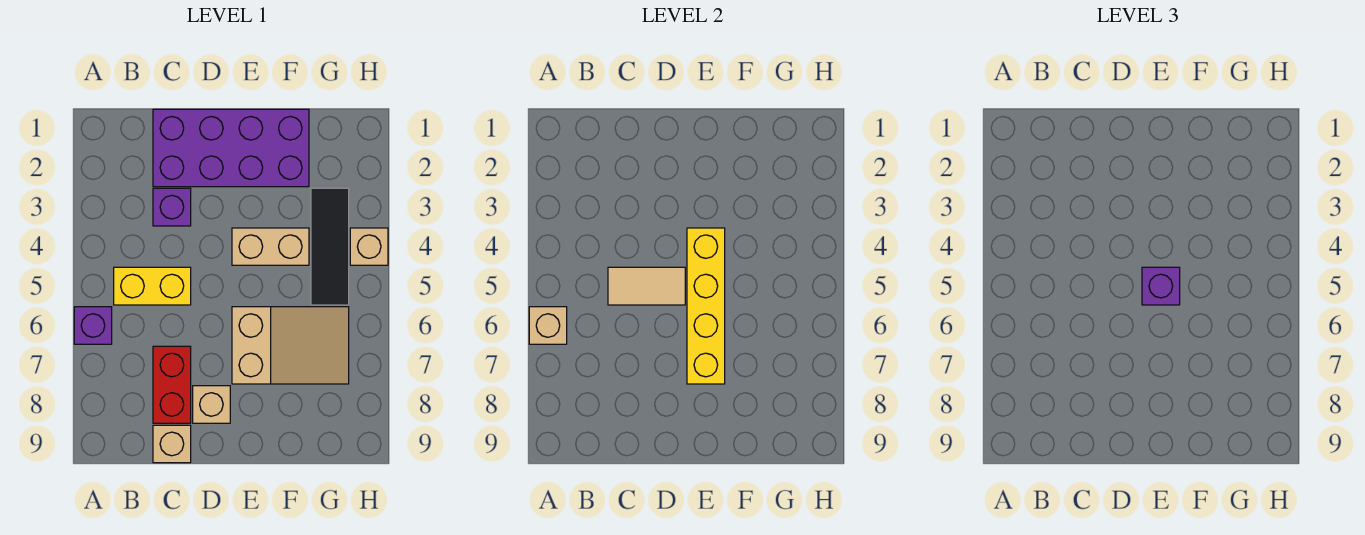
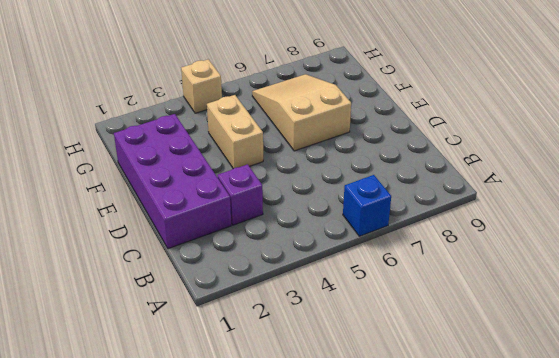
blue brick A6 level 1 -> purple brick A6 level 1
none -> yellow brick B5:C5 level 1
none -> red brick C7:C8 level 1
none -> tan brick C9 level 1

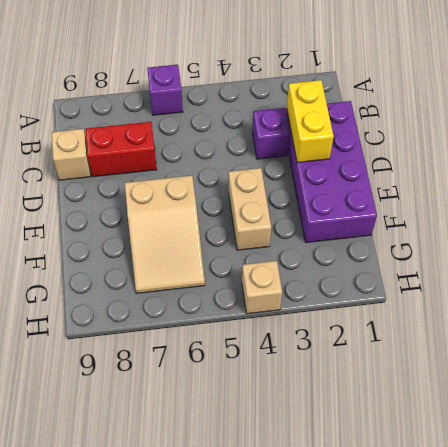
yellow brick C2:D2 level 2 -> yellow brick B5:C5 level 1
none -> tan brick D8 level 1
none -> black tile G3:G5 level 1
none -> tan brick A6 level 2

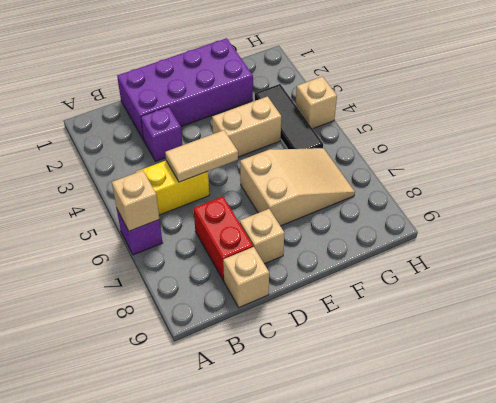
none -> yellow brick E4:E7 level 2
none -> purple brick E5 level 3

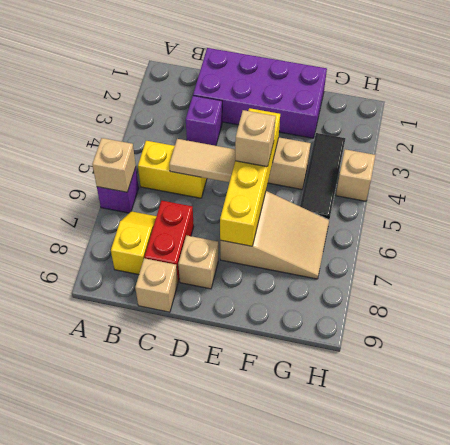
yellow slope B7:B8 level 1 top 8 -> none
tan brick E5 level 3 -> purple brick E5 level 3

